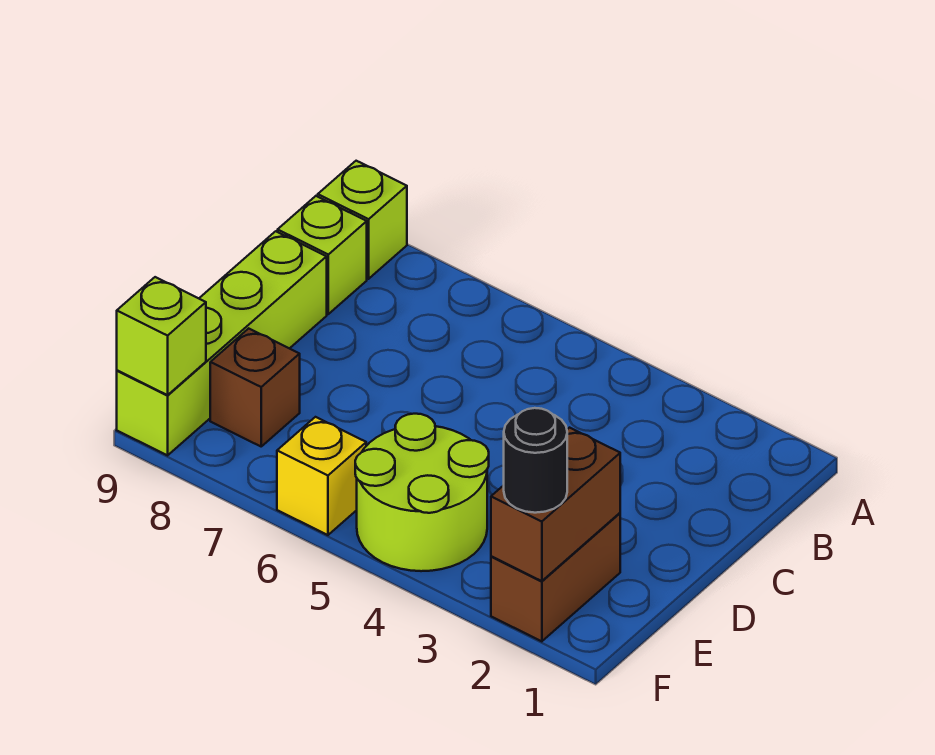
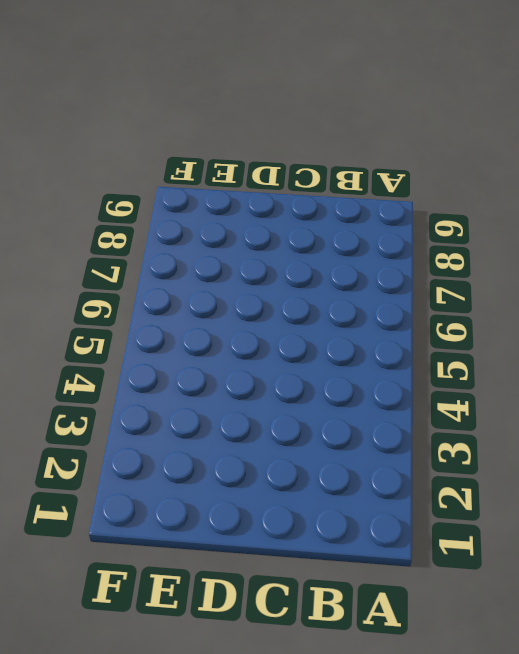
none -> lime brick A9 level 1
none -> lime brick B9 level 1

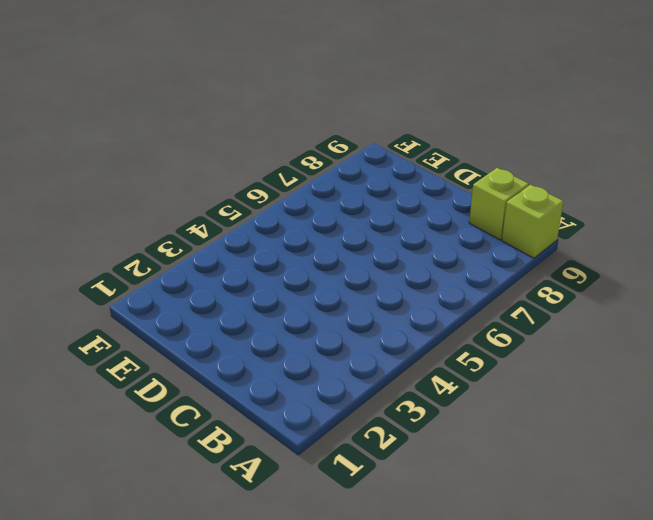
none -> lime brick C9:F9 level 1
none -> brown brick E2:F2 level 1

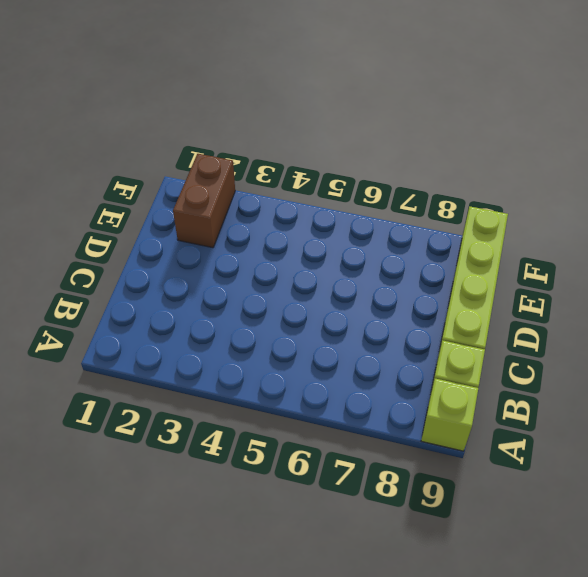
none -> lime round brick E4:F5 level 1
none -> brown brick E8 level 1

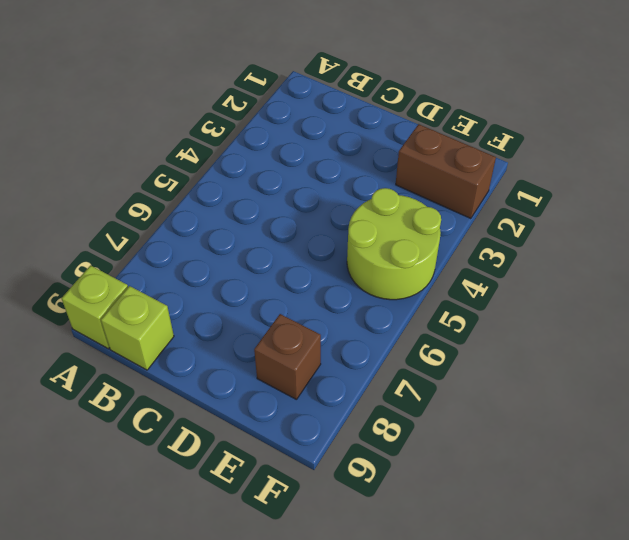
none -> lime brick C9:F9 level 1
none -> yellow brick F6 level 1

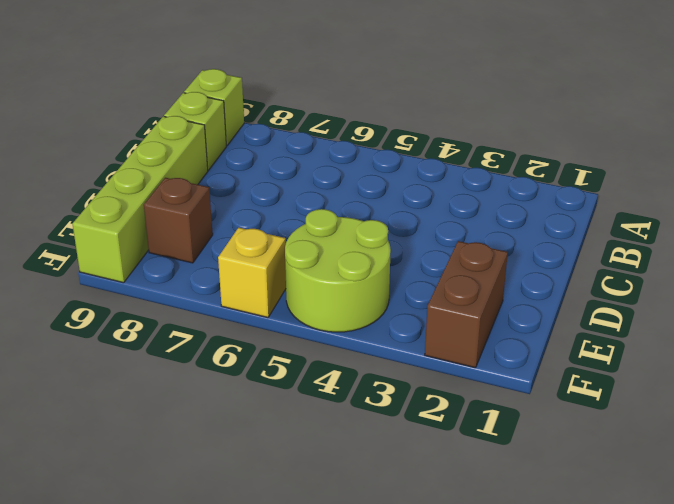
none -> brown brick E2:F2 level 2
none -> lime brick F9 level 2

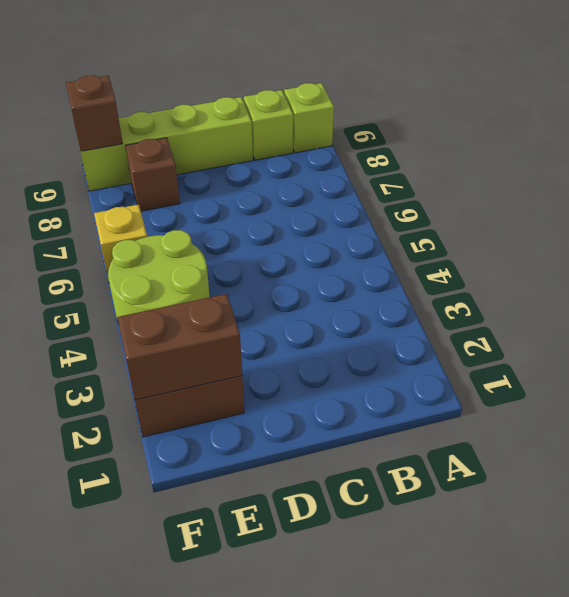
brown brick F9 level 2 -> lime brick F9 level 2
none -> black round brick F2 level 3

